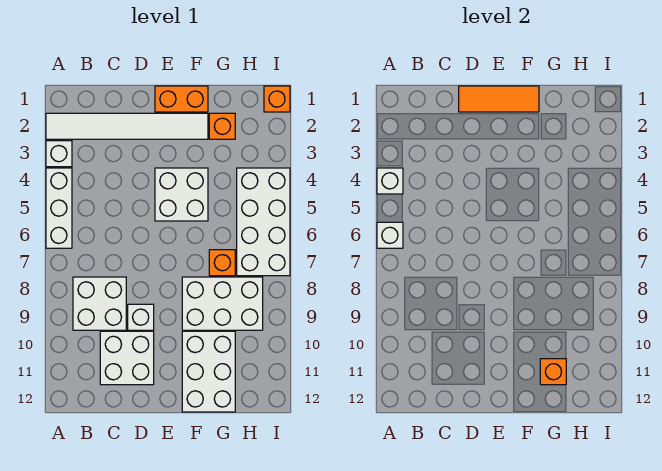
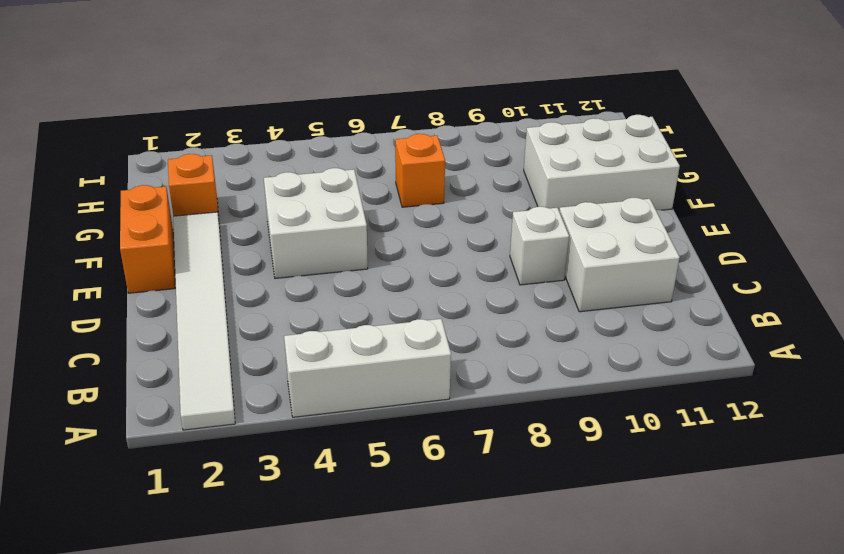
none -> white brick A3 level 1
none -> white brick B8:C9 level 1
none -> white brick F8:H9 level 1

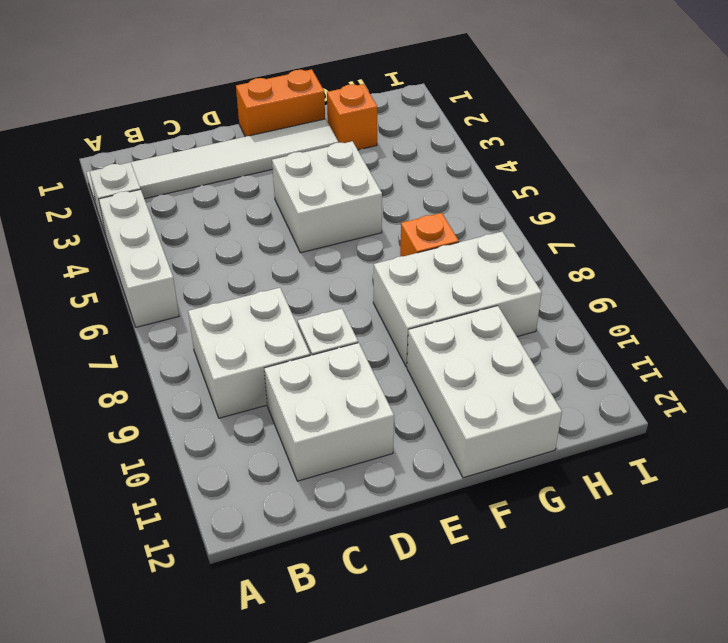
none -> white brick H4:I7 level 1
none -> orange brick I1 level 1
none -> white brick A4 level 2

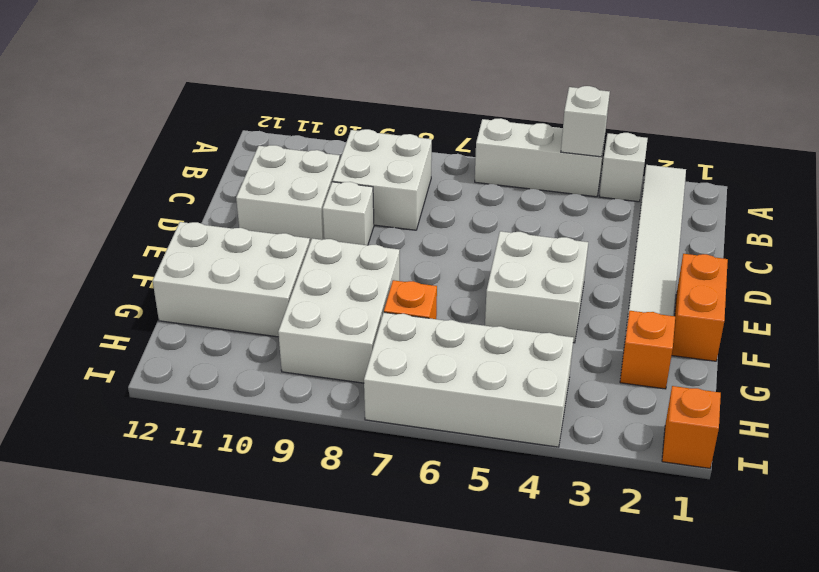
none -> white brick A6 level 2
none -> orange tile D1:F1 level 2
none -> orange brick G11 level 2

